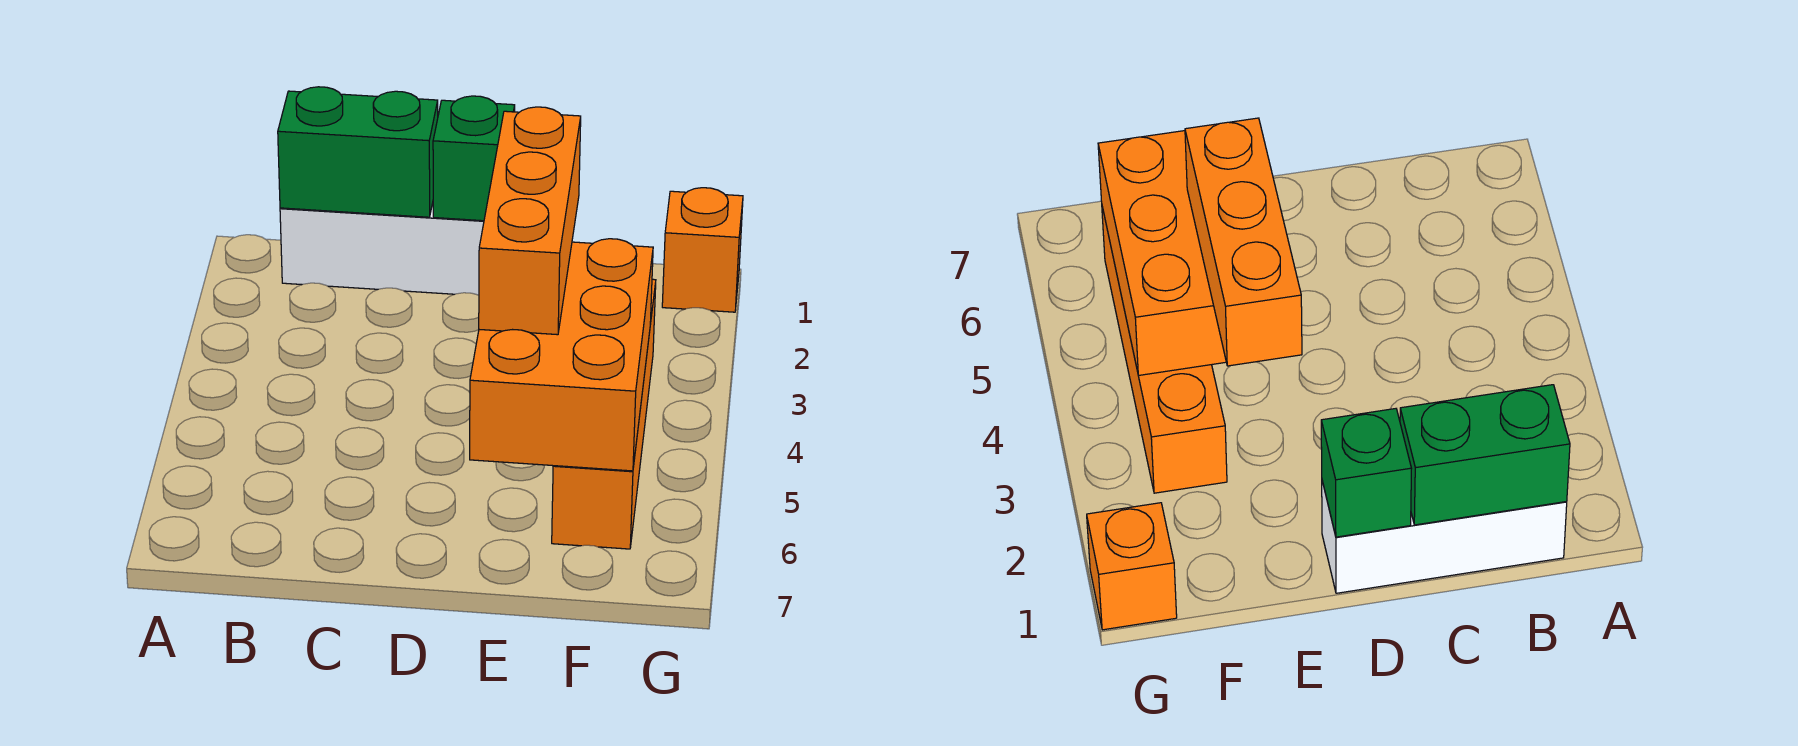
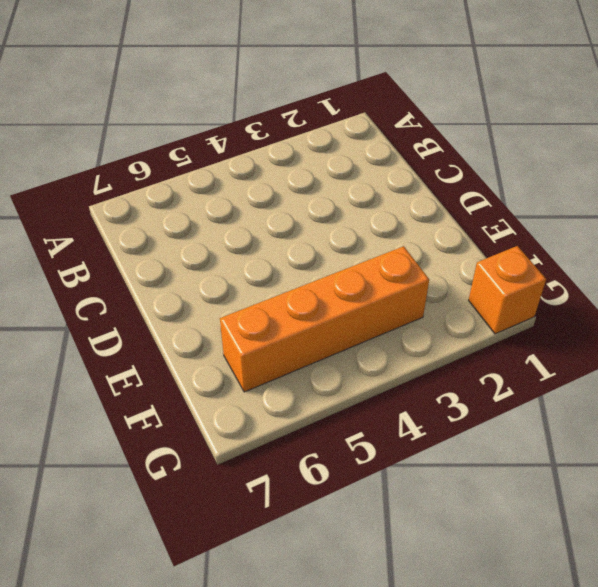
none -> white brick B1:D1 level 1
none -> green brick B1:C1 level 2

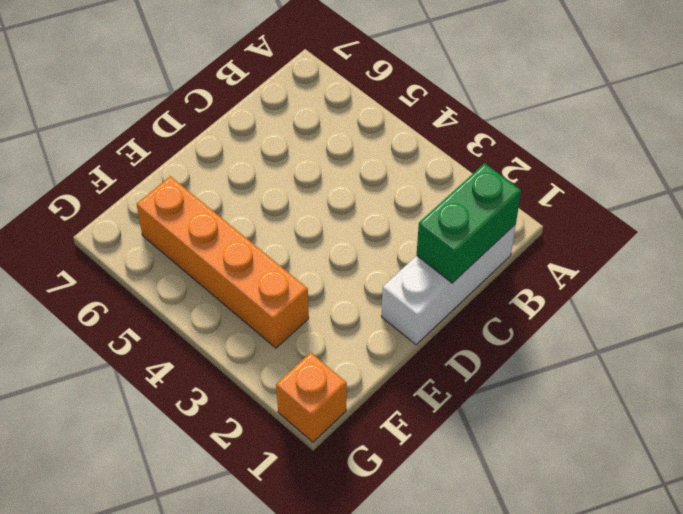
none -> green brick D1 level 2
none -> orange brick E4:F6 level 2

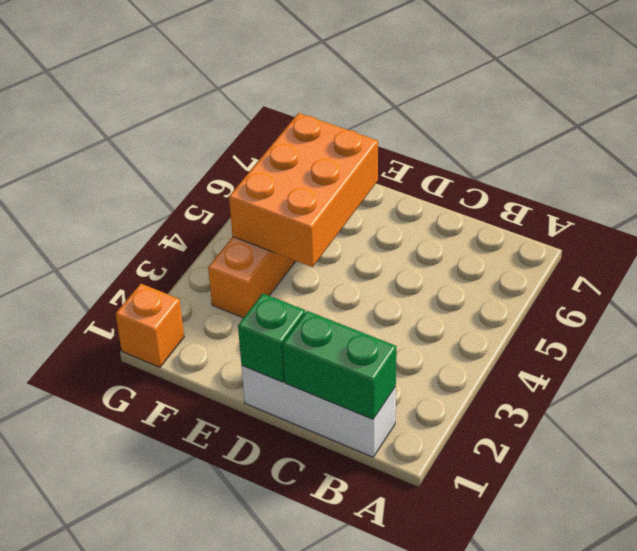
none -> orange brick E3:E5 level 3

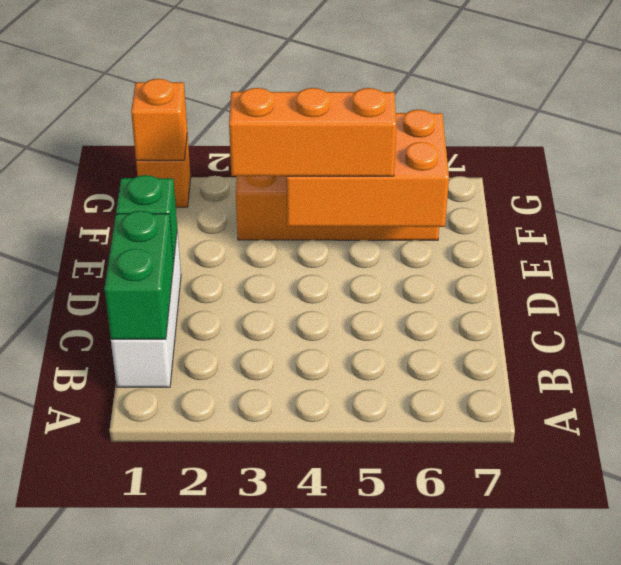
orange brick G1 level 2 -> none

